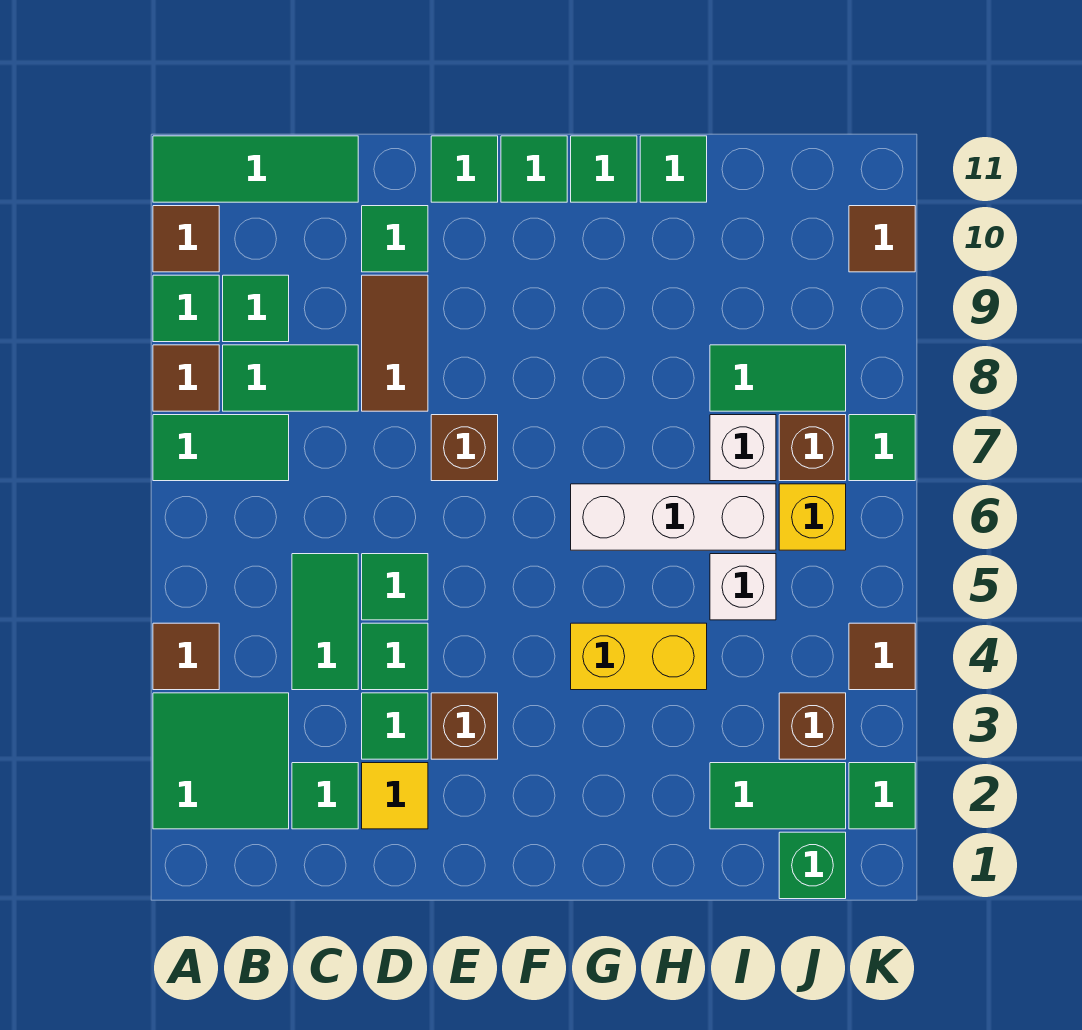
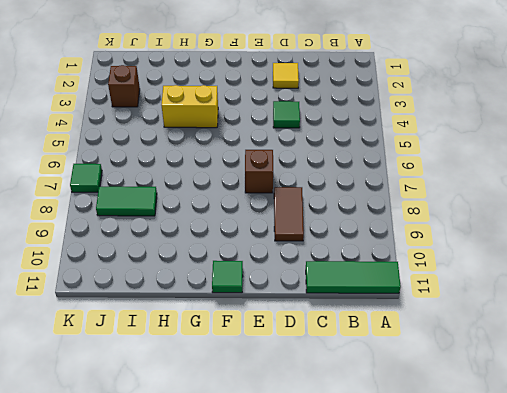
none -> green tile A2:B3 level 1
none -> brown tile A4 level 1
none -> green tile A7:B7 level 1
none -> brown tile A8 level 1

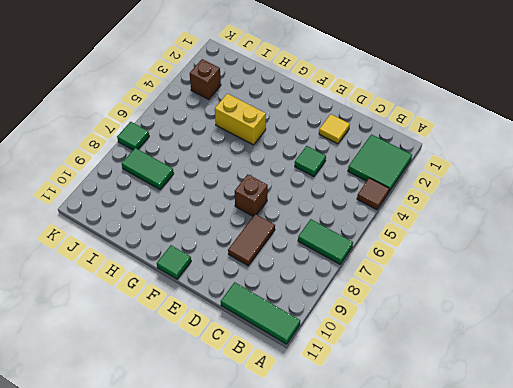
none -> brown tile A8 level 1
none -> green tile A9 level 1
none -> brown tile A10 level 1
none -> green tile B8:C8 level 1

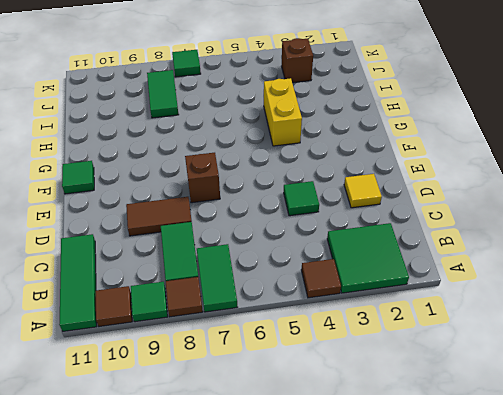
none -> green tile B9 level 1
none -> green tile C2 level 1
none -> green tile C4:C5 level 1
none -> green tile D3 level 1

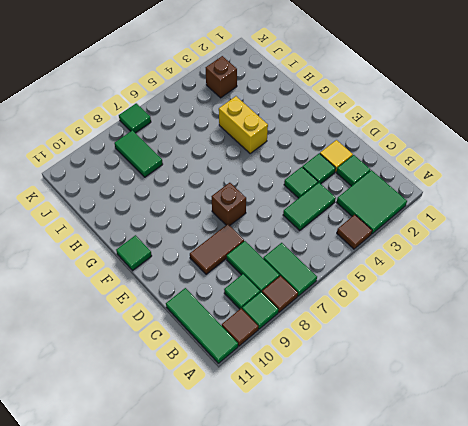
none -> green tile D5 level 1
none -> green tile D10 level 1
none -> brown brick E3 level 1
none -> green tile E11 level 1

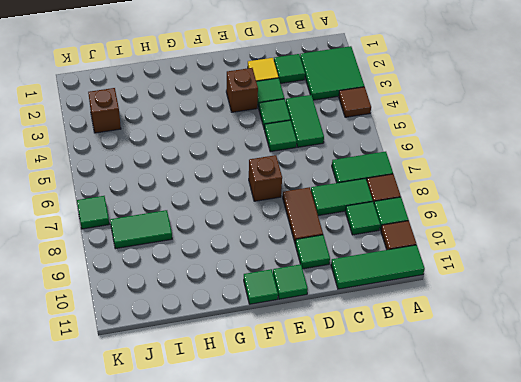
none -> yellow brick G4:H4 level 1
none -> white brick G6:I6 level 1
none -> green tile G11 level 1
none -> green tile H11 level 1

